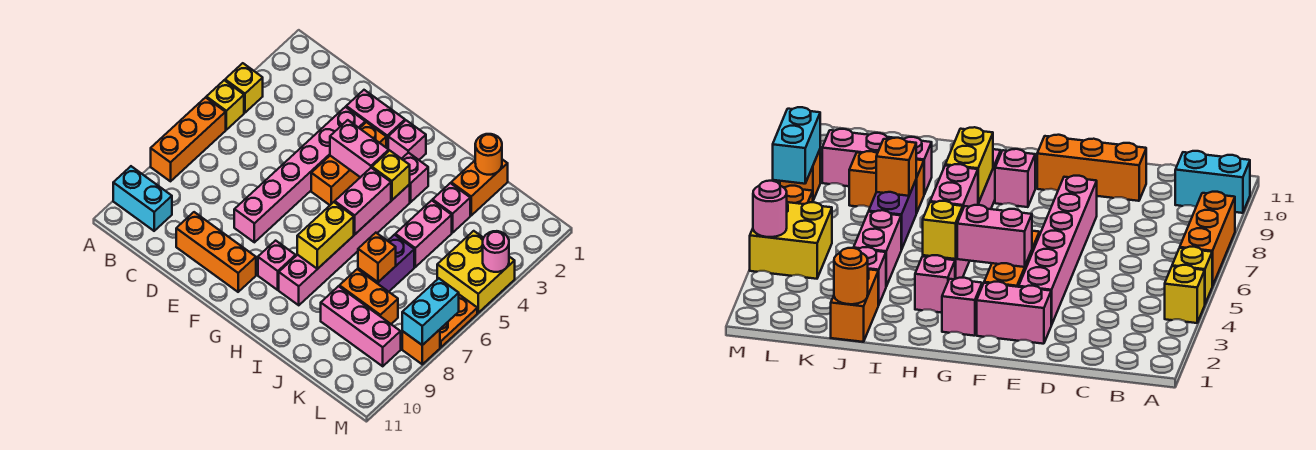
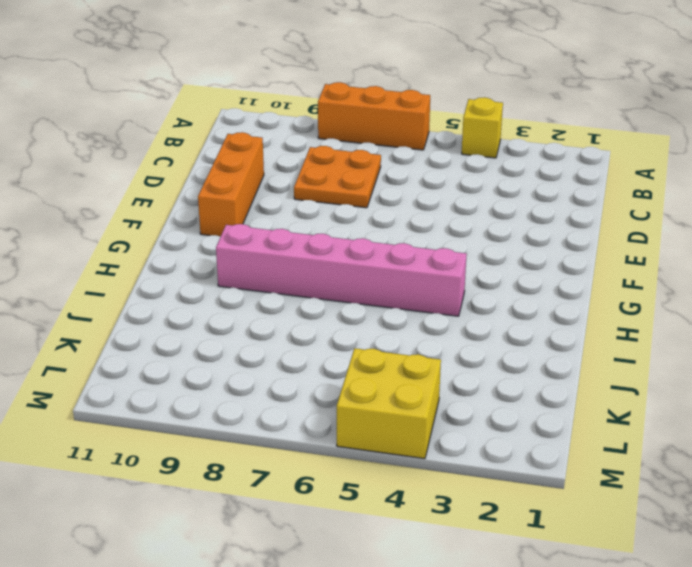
orange plate C7:D8 level 1 -> none
none -> yellow brick A5 level 1
none -> cyan brick A10:B10 level 1
none -> pink brick E2:F2 level 1

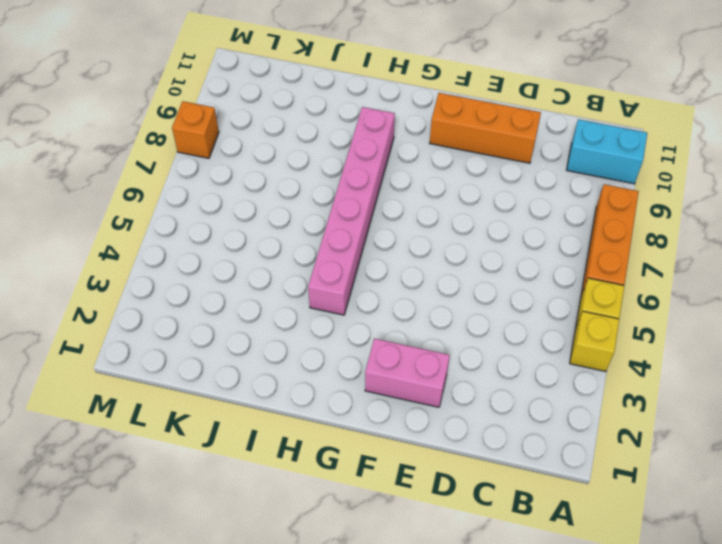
none -> pink brick E3:E8 level 1
none -> orange brick F3:F5 level 1
none -> pink brick G2 level 1

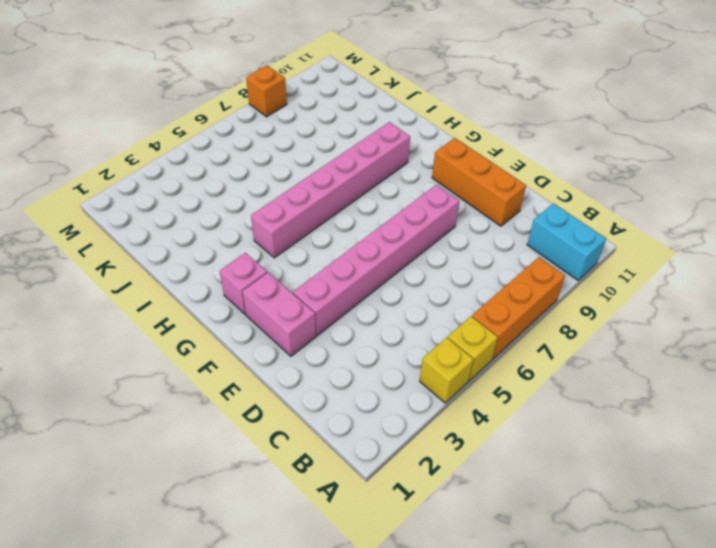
none -> orange brick F3:F5 level 1
none -> pink brick G9 level 1
none -> pink brick H3 level 1

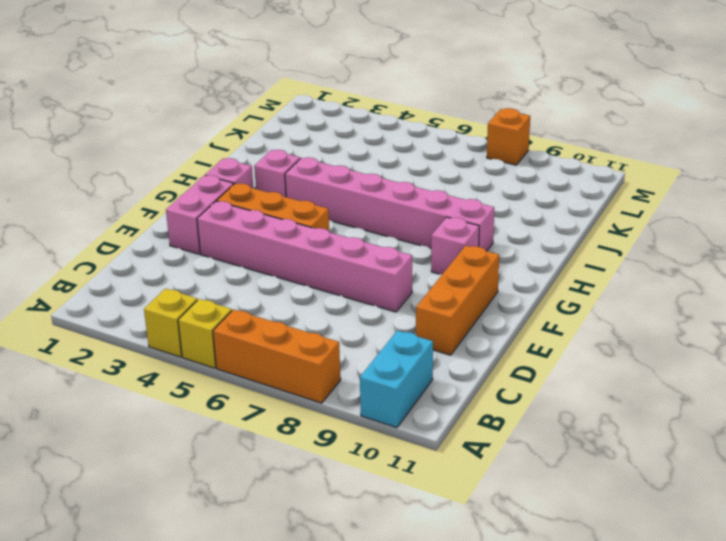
none -> orange brick J1:J2 level 1
none -> pink brick J3 level 1
none -> pink brick J4:J5 level 1

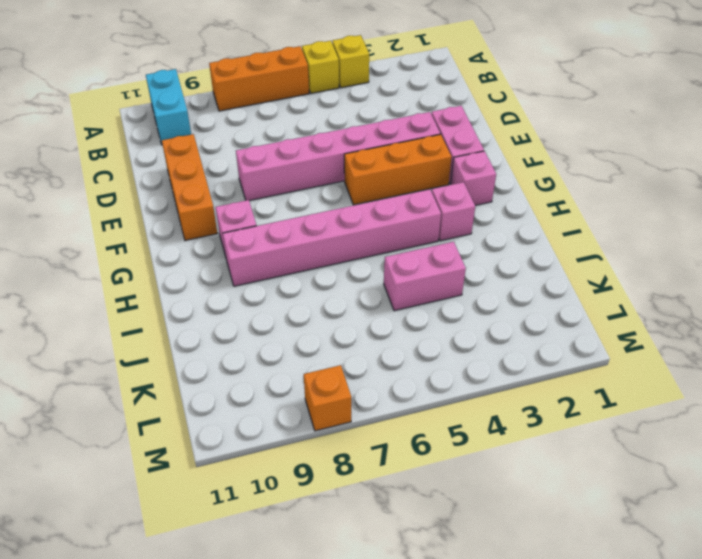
none -> orange brick J1:J2 level 1
none -> pink brick J3 level 1
none -> purple brick J6:J7 level 1

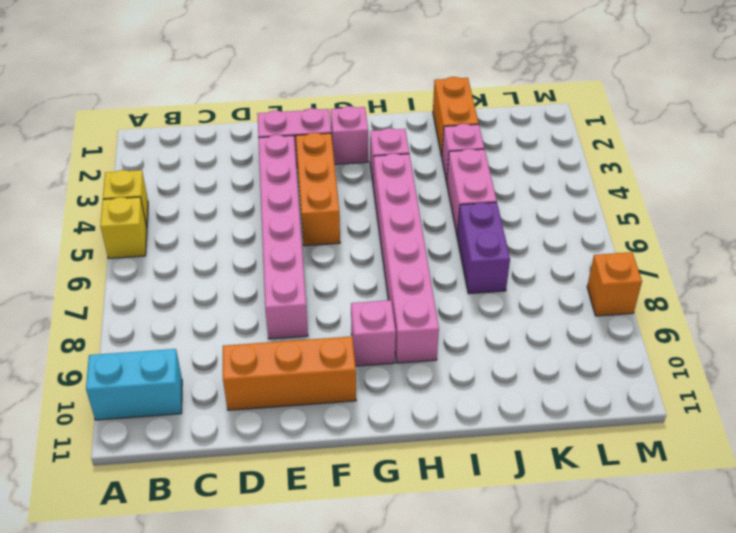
none -> orange brick A6:A8 level 1
none -> orange brick J8:K8 level 1
none -> pink brick J9:L9 level 1

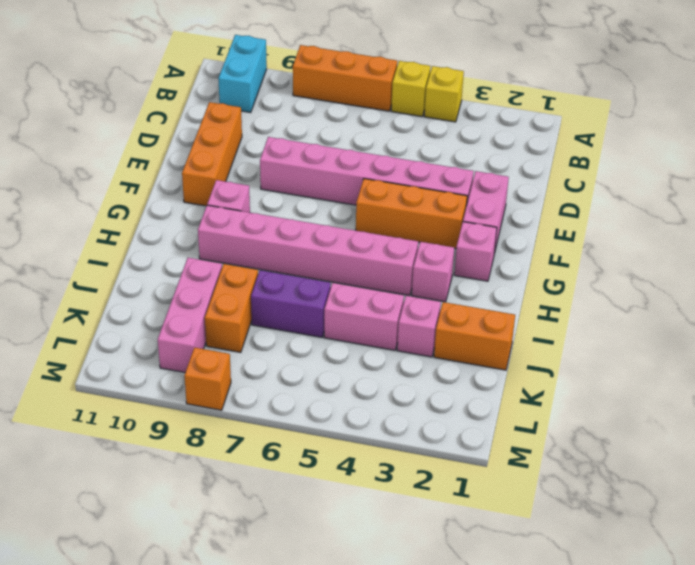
none -> yellow brick L4:M5 level 1
none -> orange plate M6:M7 level 1
none -> pink brick F4:G4 level 2

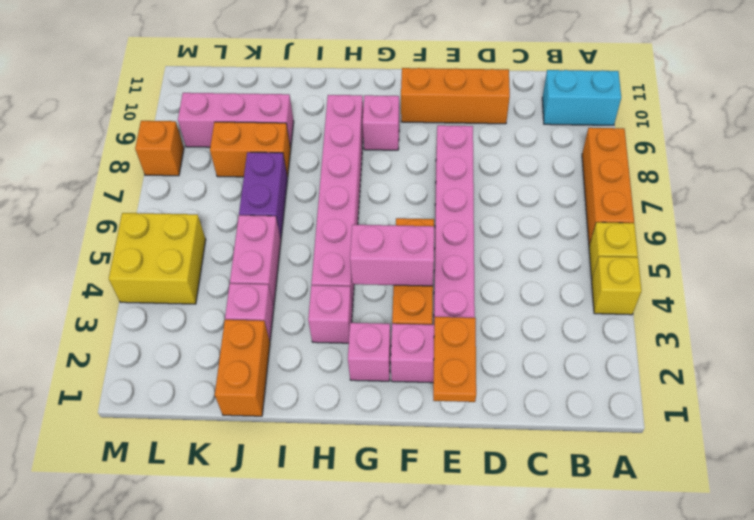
orange plate E1:E2 level 2 -> orange plate M6:M7 level 1
none -> yellow brick H4 level 2
none -> pink brick H5:H6 level 2
none -> yellow brick H7:H8 level 2

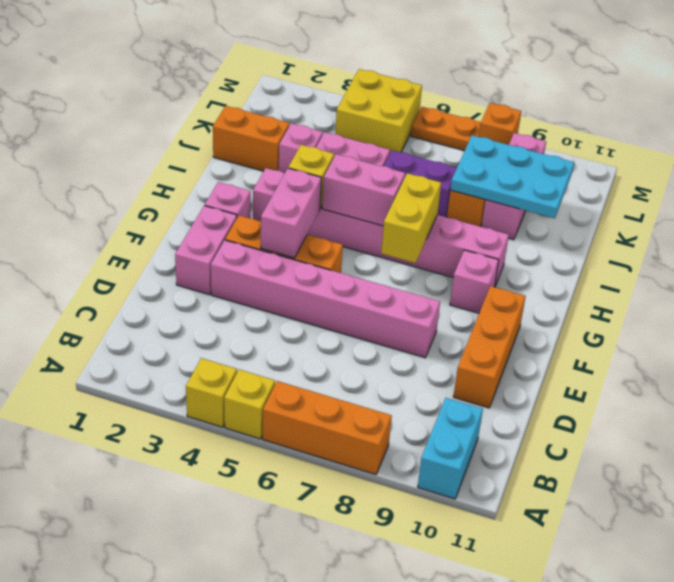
yellow brick G7:H7 level 2 -> yellow brick H7:H8 level 2
cyan plate J8:K10 level 2 -> none
none -> orange round brick J1 level 2
none -> orange brick J7 level 2
none -> pink round brick M4 level 2

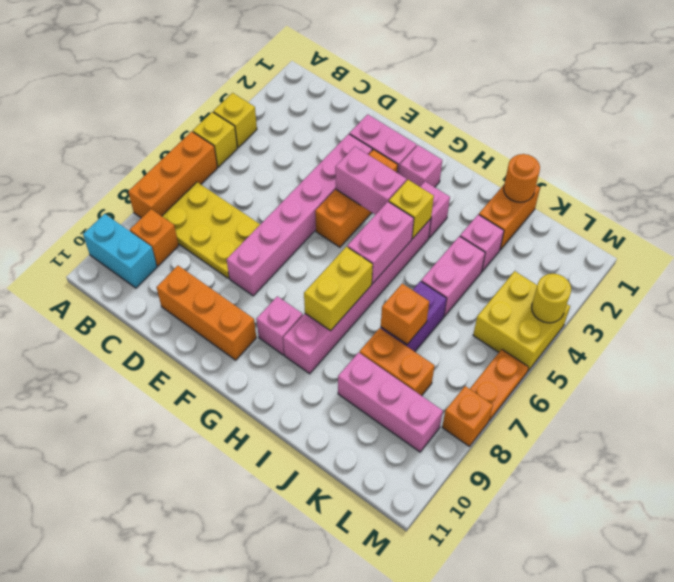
yellow plate B7:D8 level 1 -> none
orange brick B9 level 1 -> none
yellow round brick M4 level 2 -> pink round brick M4 level 2
none -> cyan brick M7:M8 level 2

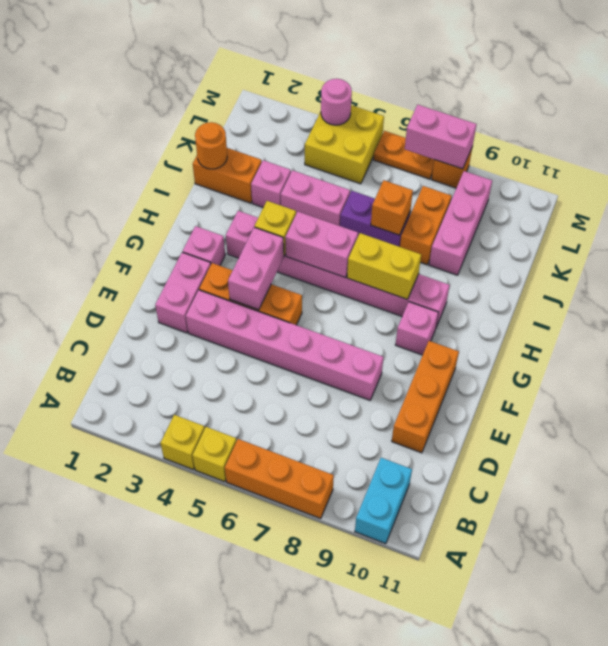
pink brick M7:M8 level 2 -> cyan brick M7:M8 level 2

